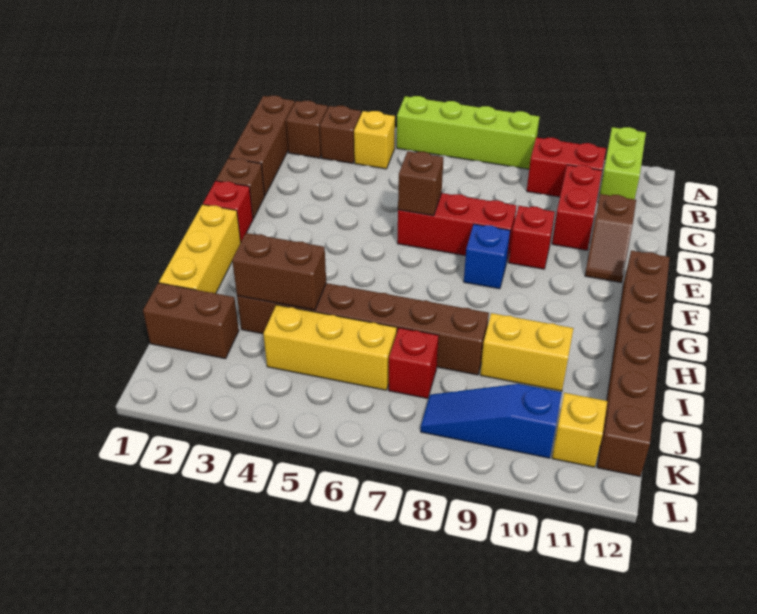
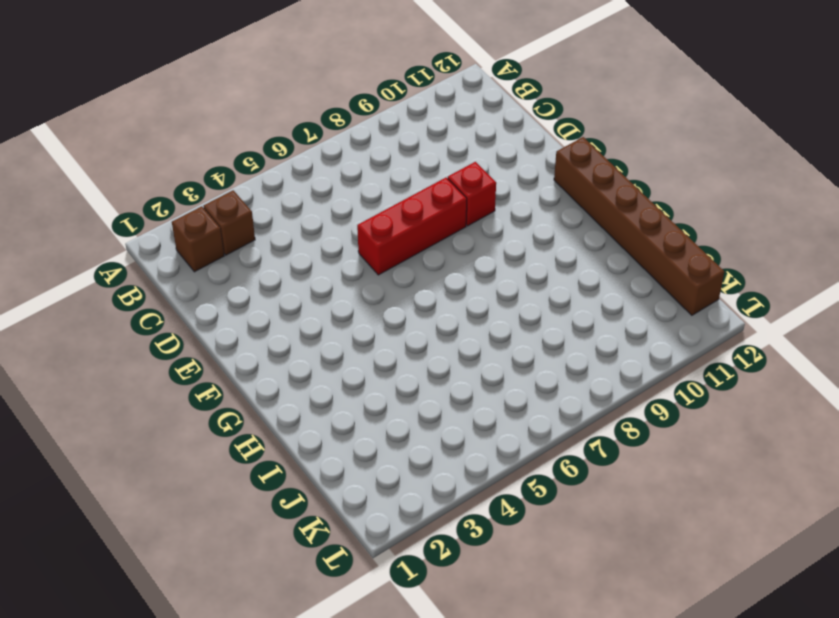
none -> lime brick A5:A8 level 1
none -> lime brick A11:B11 level 1
none -> brown brick B1:D1 level 1

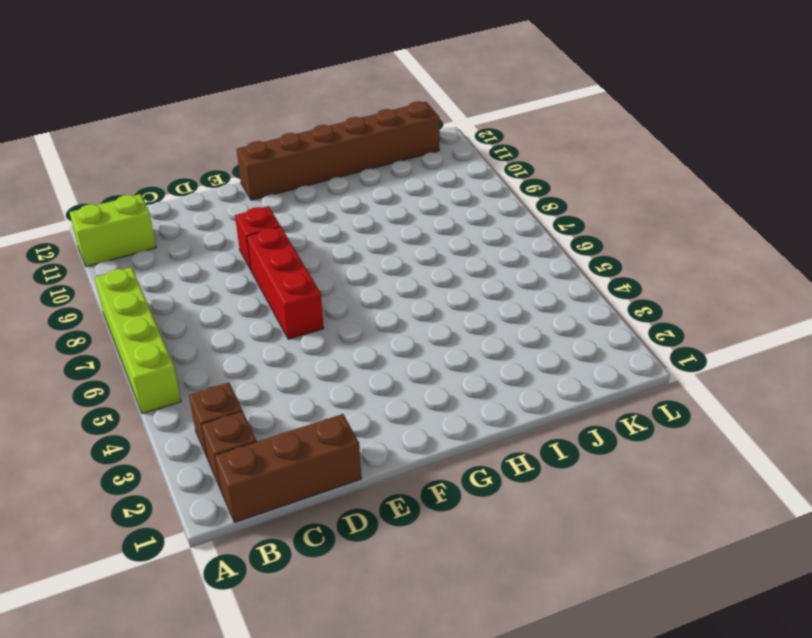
none -> yellow brick B4 level 1
none -> red brick B9:B10 level 1
none -> red brick C10:D10 level 1

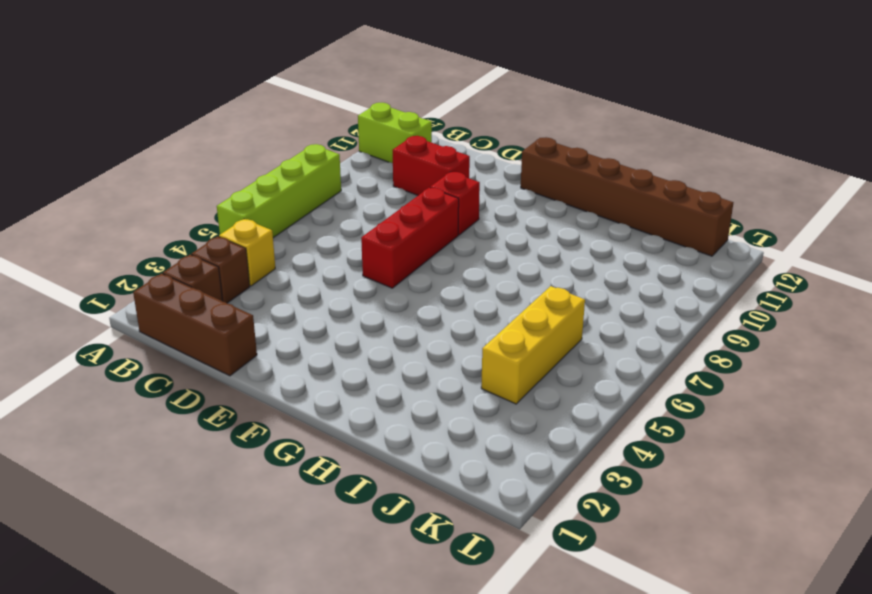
none -> red brick B9:B10 level 1
none -> brown slope D11:E11 level 1 top D
none -> brown brick E1 level 1

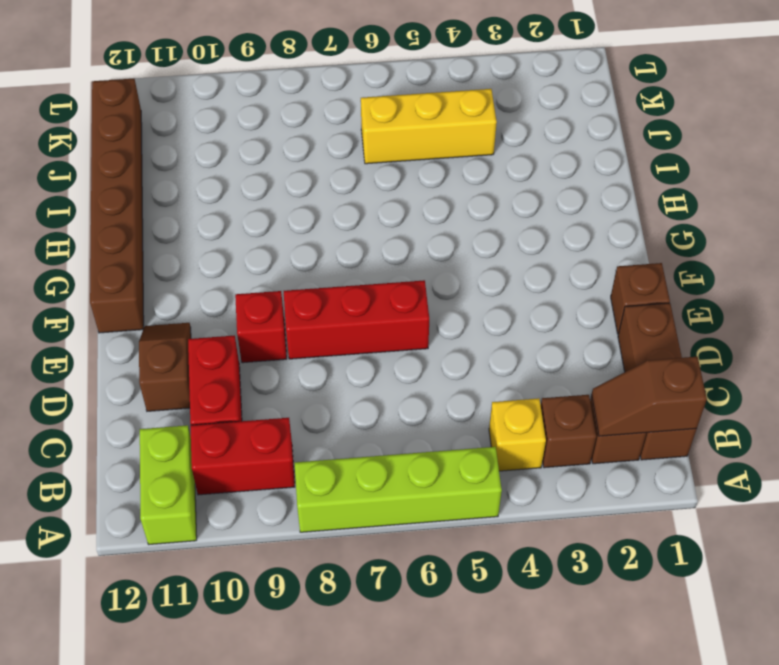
brown slope B1:B2 level 2 top 1 -> none
none -> red brick F1 level 1
none -> blue brick F8 level 1
none -> yellow brick G1:I1 level 1

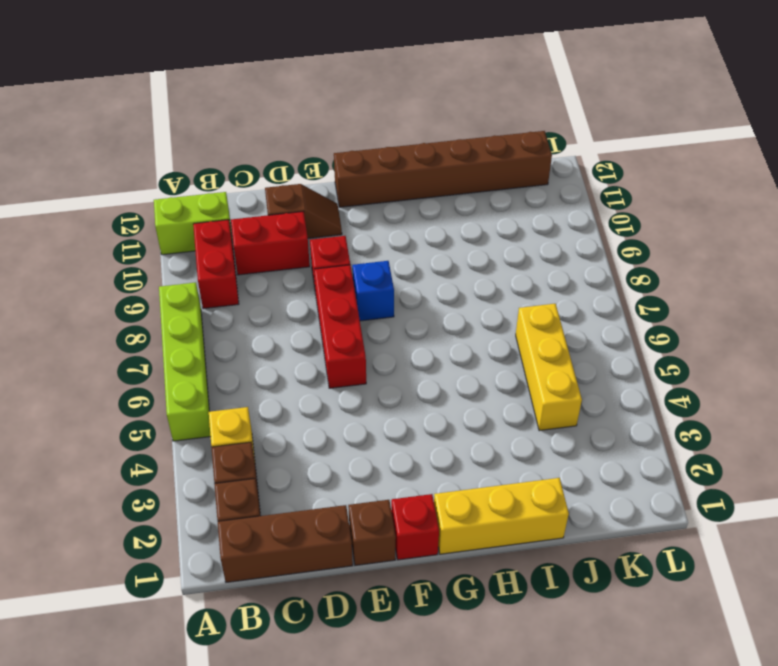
none -> brown brick I3:I8 level 1
none -> yellow brick I9:I10 level 1
none -> brown brick J1:J2 level 1

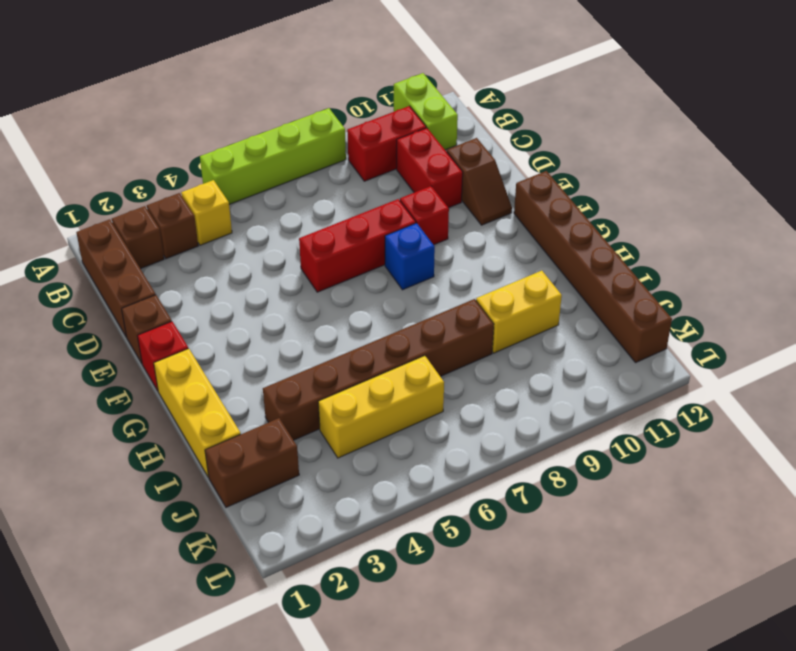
none -> red brick J7 level 1
none -> blue slope K8:K10 level 1 top 10
none -> yellow brick K11 level 1

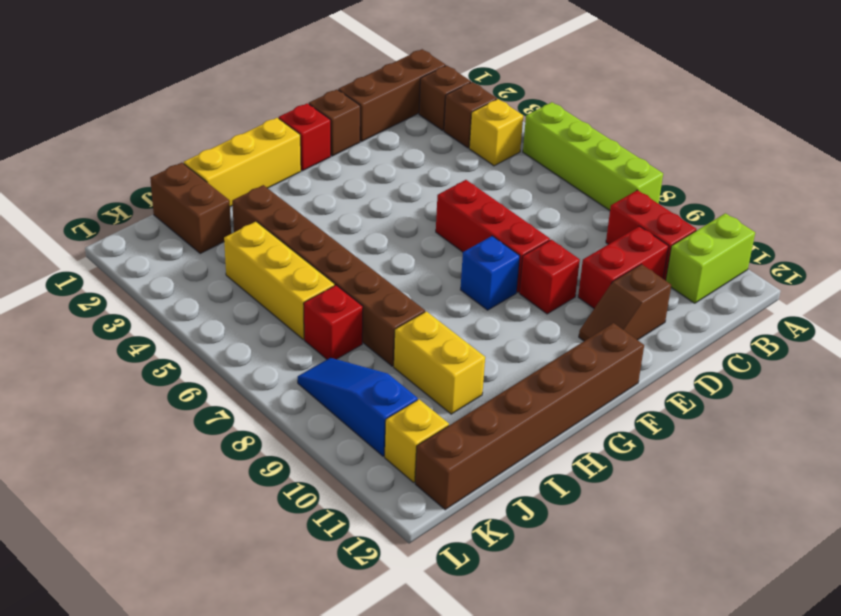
none -> brown brick E6 level 2
none -> brown brick I3:I4 level 2

